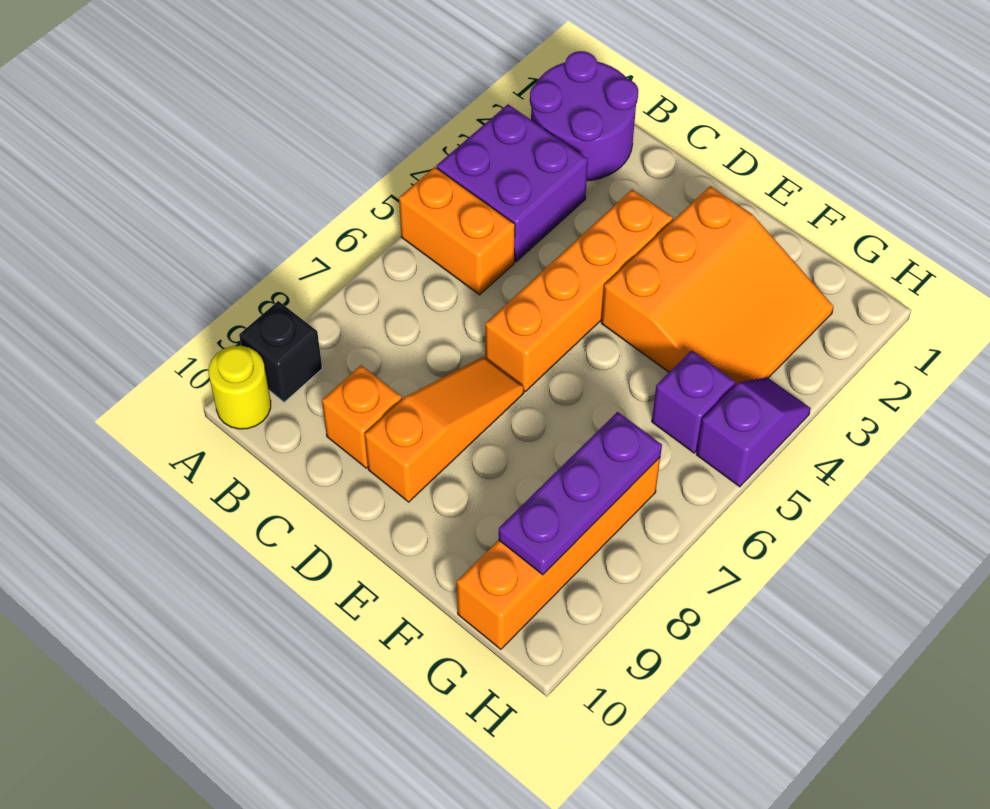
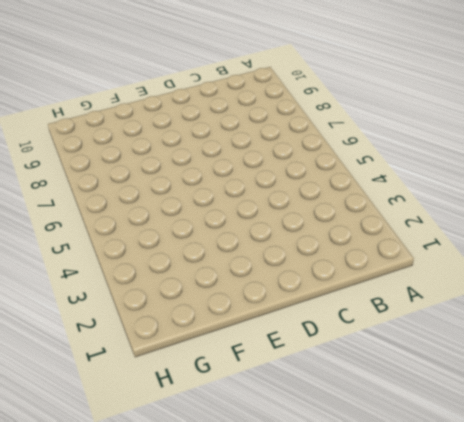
none -> purple round brick A1:B2 level 1
none -> purple brick A3:B4 level 1
none -> orange brick A5:B5 level 1

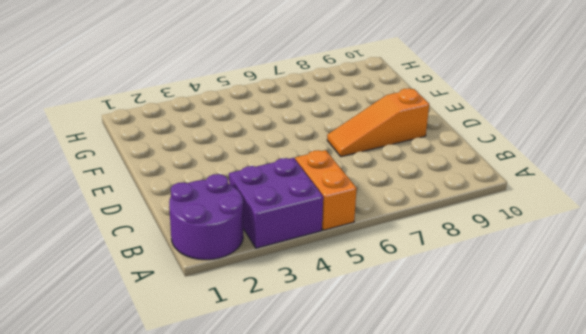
none -> black brick A9 level 1
none -> yellow round brick A10 level 1
none -> orange brick C9 level 1

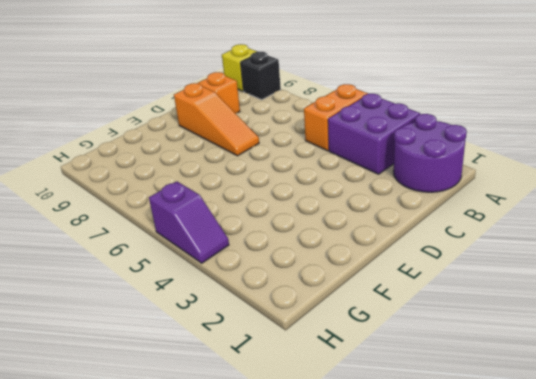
yellow brick A10 level 1 -> yellow round brick A10 level 1
none -> orange brick D3:D6 level 1
none -> orange slope E2:G4 level 1 top E
none -> purple brick G5 level 1

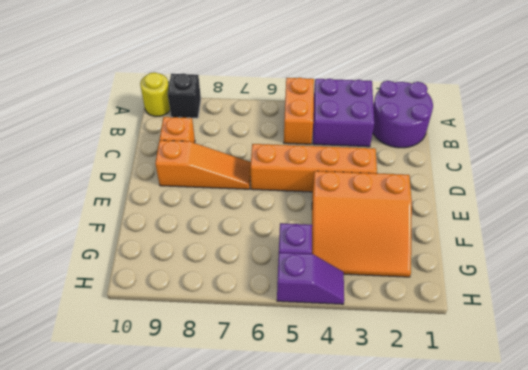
none -> orange brick G7:G10 level 1
none -> purple plate G7:G9 level 2

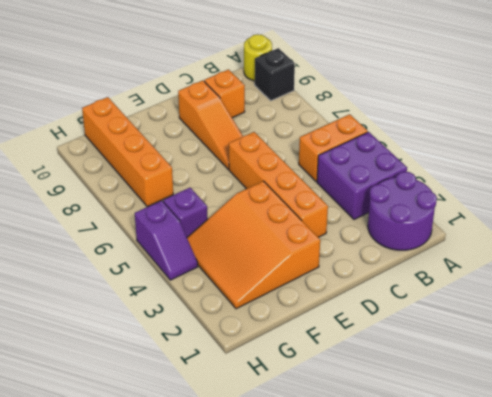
none -> purple plate G7:G9 level 2

